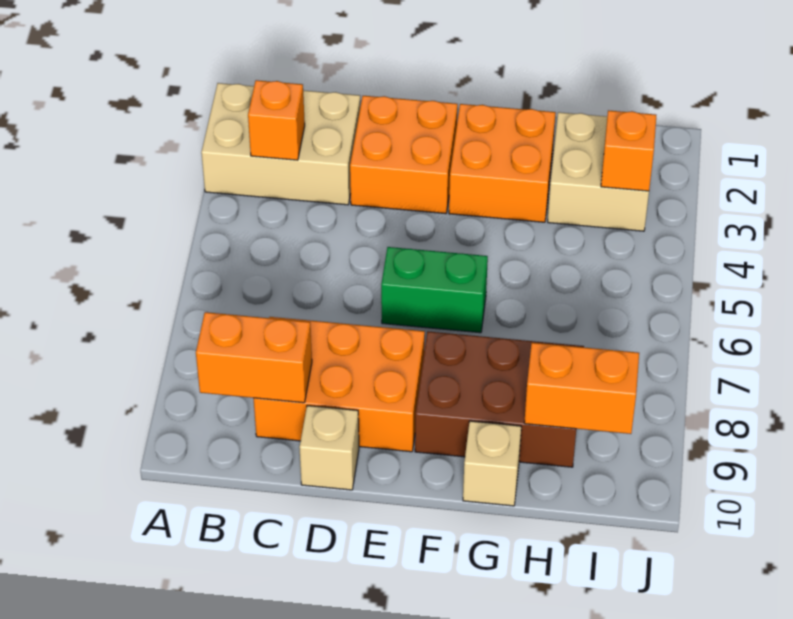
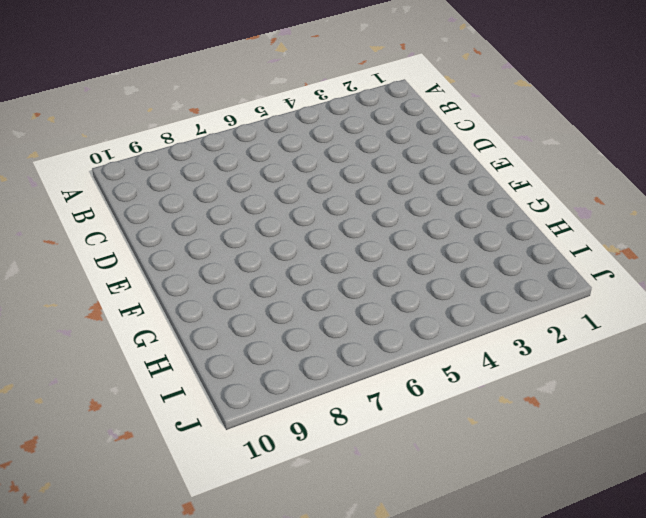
none -> tan brick A2:C3 level 1
none -> orange brick C8:E9 level 1
none -> orange brick D2:E3 level 1

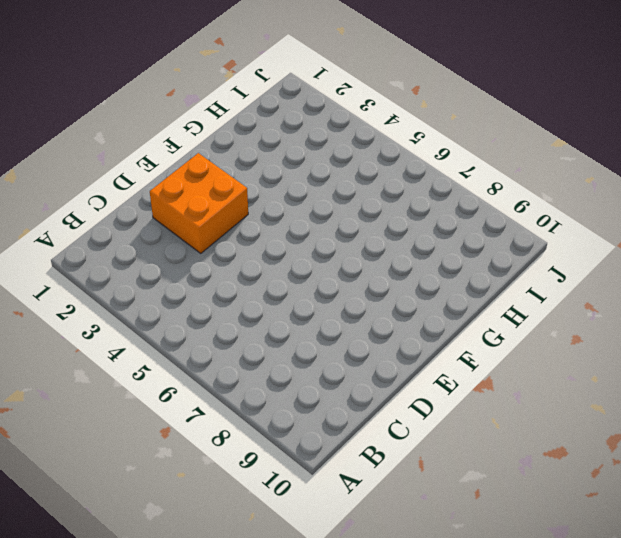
none -> tan brick A2:C3 level 1
none -> orange brick C8:E9 level 1
none -> tan brick D10 level 1

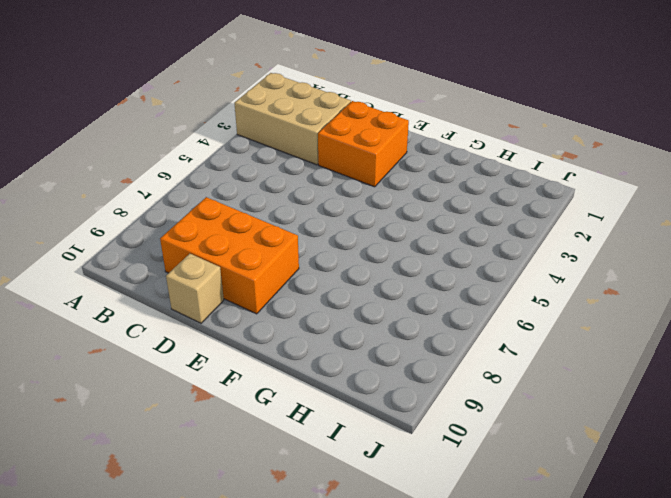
none -> green brick E6:F6 level 1
none -> orange brick F2:G3 level 1
none -> brown brick F8:H9 level 1

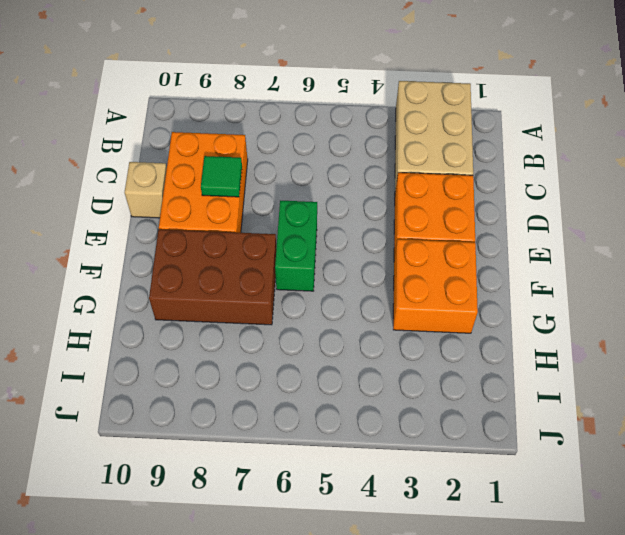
green tile D8 level 2 -> none
brown brick F7:G9 level 1 -> brown brick F8:H9 level 1
none -> tan brick G10 level 1
none -> tan brick H2:I3 level 1
none -> orange brick B3 level 2

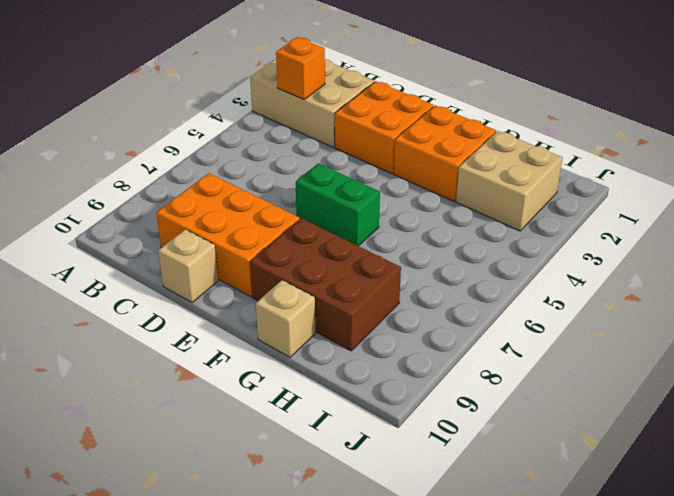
none -> orange brick B9:C9 level 2
none -> orange brick H9:I9 level 2
none -> orange brick I3 level 2

